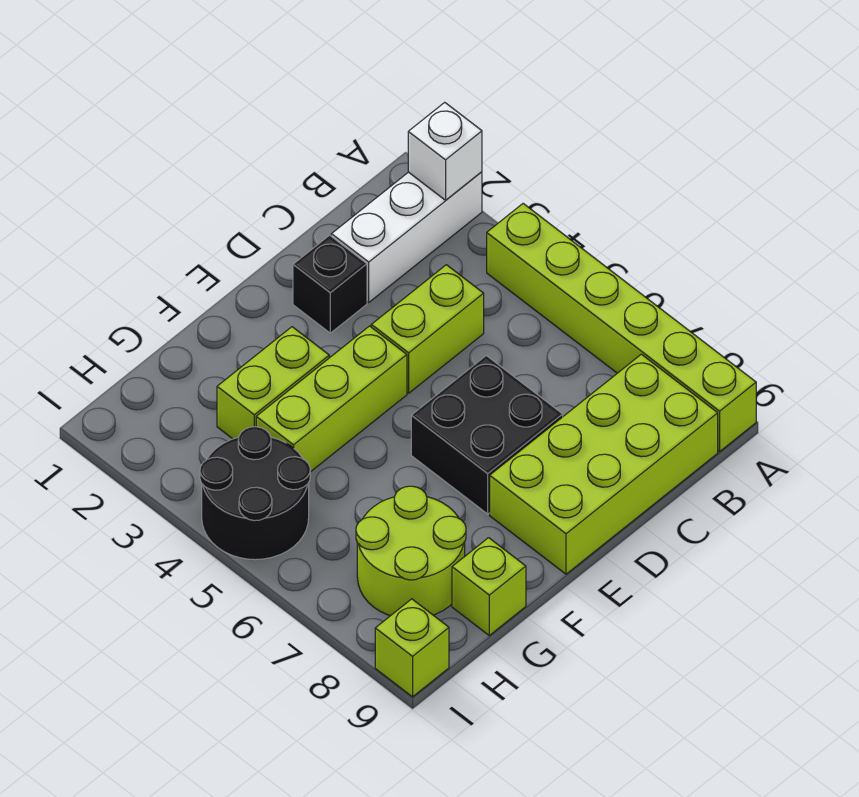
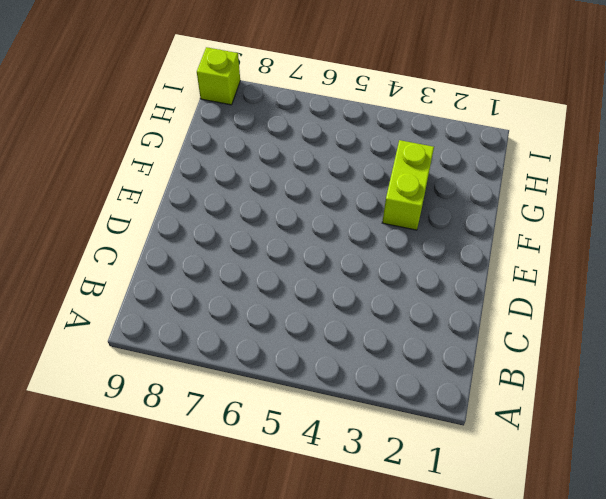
none -> white brick A2:C2 level 1
none -> lime brick A4:A9 level 1
none -> lime brick B8:E9 level 1

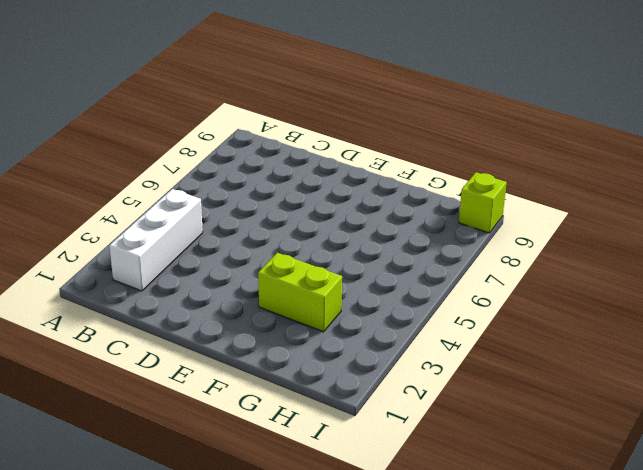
white brick B2:B4 level 1 -> white brick A2:C2 level 1
none -> lime brick A4:A9 level 1
none -> lime brick B8:E9 level 1
none -> lime brick C4:D4 level 1

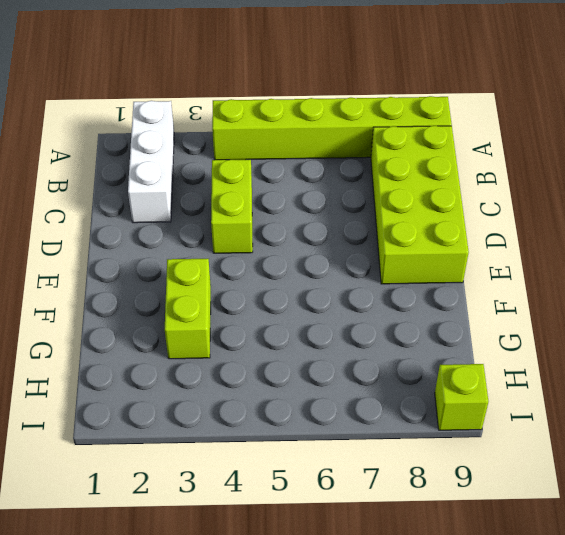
none -> black brick D2 level 1
none -> black brick D6:E7 level 1
none -> lime brick E4:G4 level 1

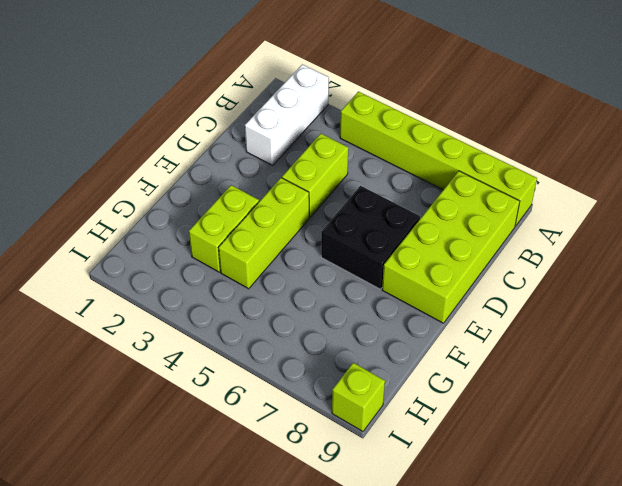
none -> black brick D2 level 1
none -> lime round brick G7:H8 level 1
none -> lime brick G9 level 1

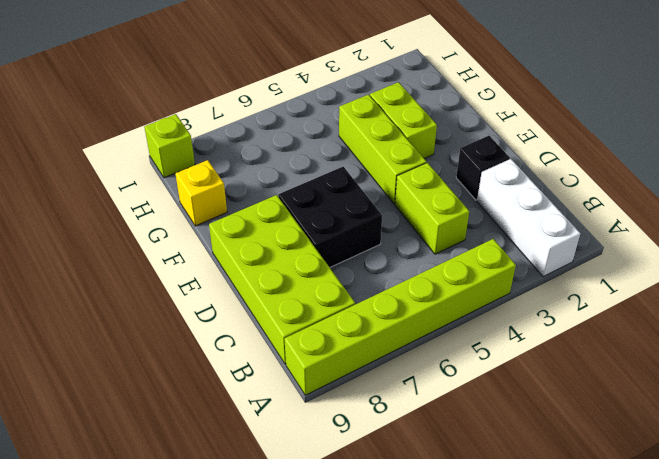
yellow brick G9 level 1 -> lime brick G9 level 1
none -> lime round brick G7:H8 level 1
none -> black round brick H4:I5 level 1
none -> white brick A2 level 2

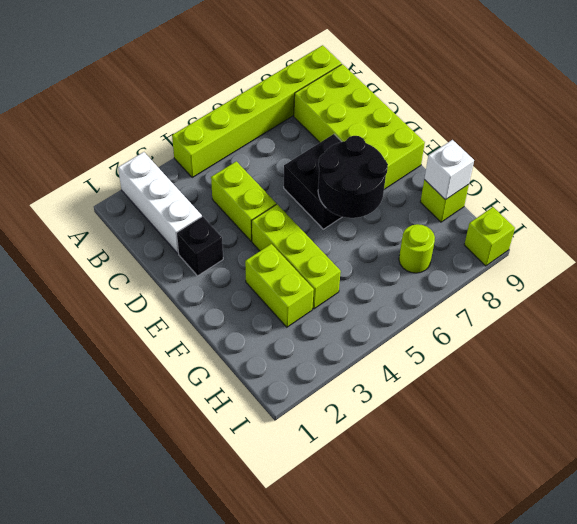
black round brick E6:F7 level 2 -> black round brick H4:I5 level 1
white brick G9 level 2 -> white brick A2 level 2
lime round brick H7 level 1 -> lime round brick G7:H8 level 1

